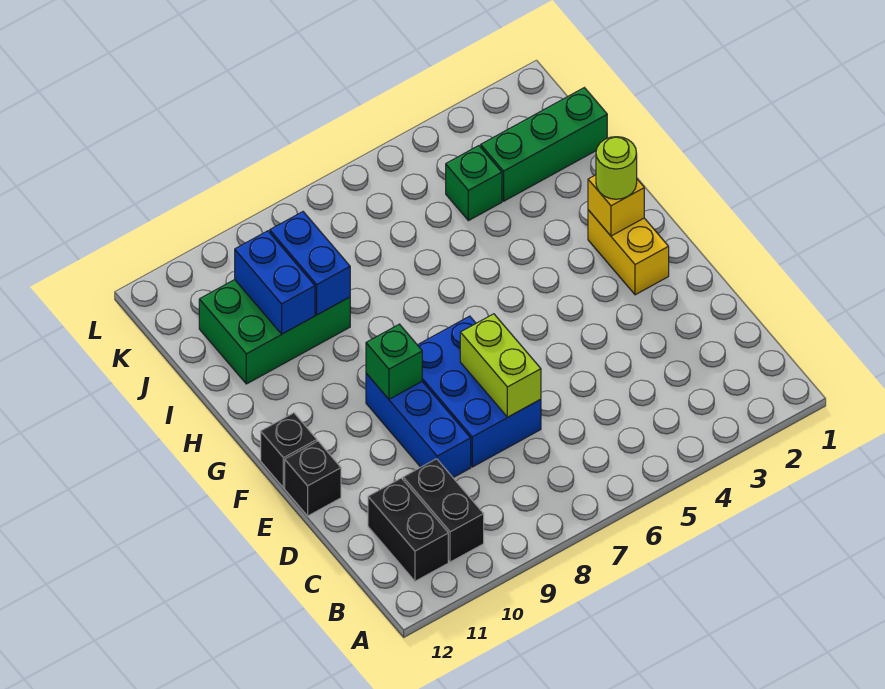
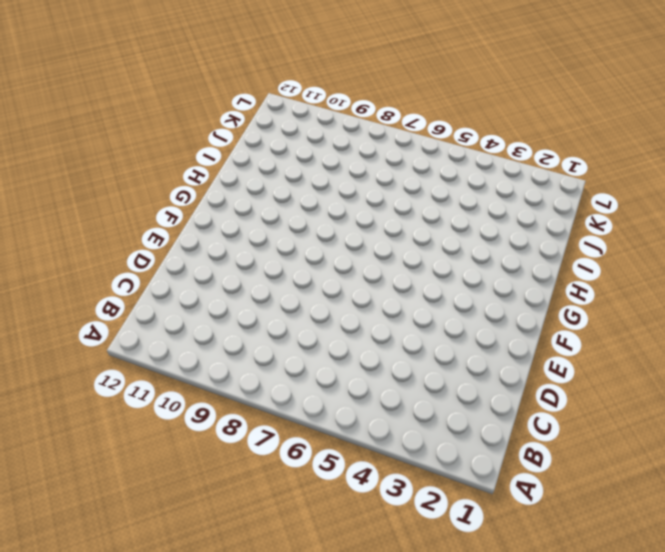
none -> black brick B10:C10 level 1
none -> black brick B11:C11 level 1
none -> blue brick D7:F8 level 1

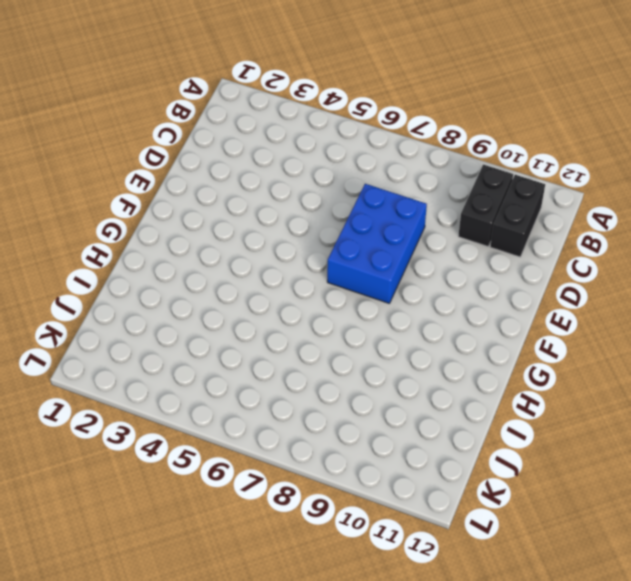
none -> blue brick D9:F9 level 1
none -> black brick E12 level 1
none -> yellow brick F2:G2 level 1

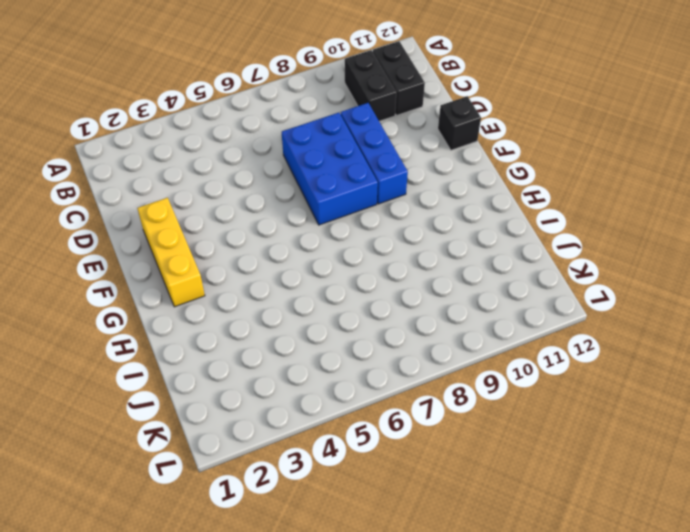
yellow brick E2:G2 level 1 -> yellow brick F2:G2 level 1
none -> black brick F12 level 1
none -> green brick I9:J11 level 1
none -> green brick J1:J3 level 1

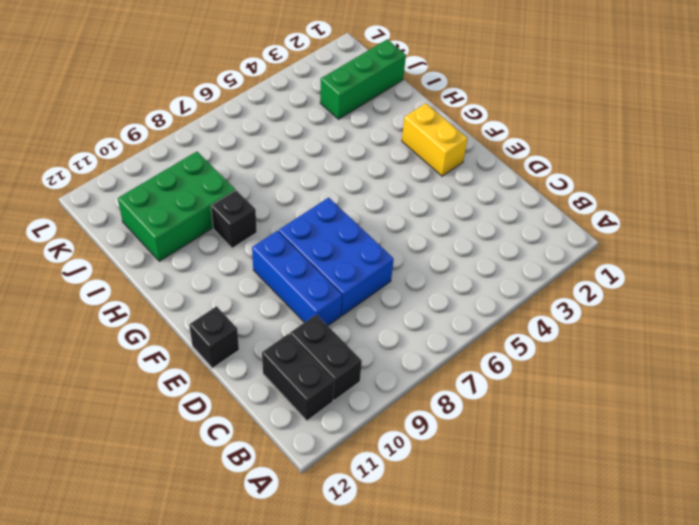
black brick H9 level 1 -> black brick F12 level 1
none -> green brick J4 level 1
none -> lime brick D7:E7 level 2
none -> green brick F9 level 2

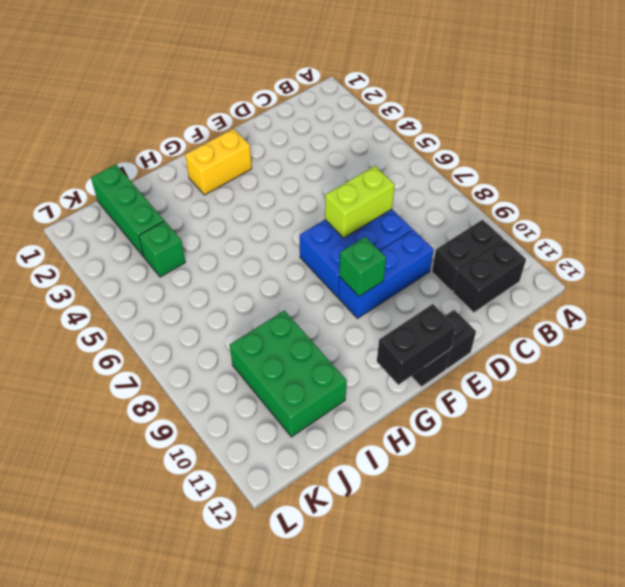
black brick F12:G12 level 2 -> none
none -> yellow brick G2 level 2
none -> blue brick I9:J9 level 2
none -> blue brick I10:J10 level 2

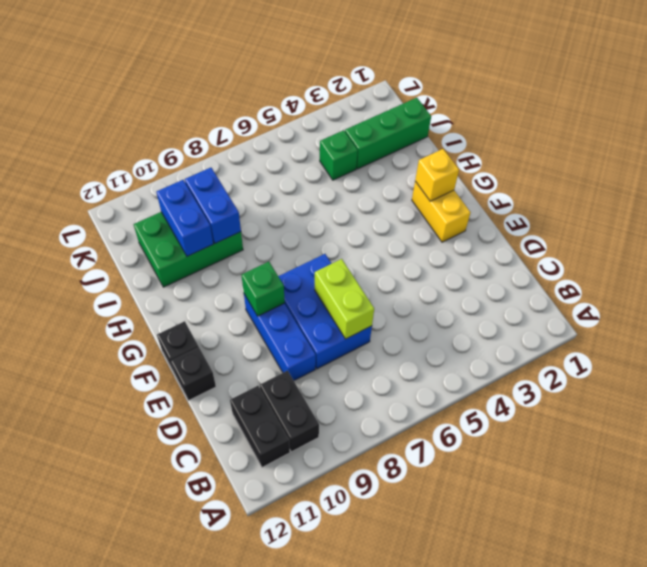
none -> lime round brick G2 level 3

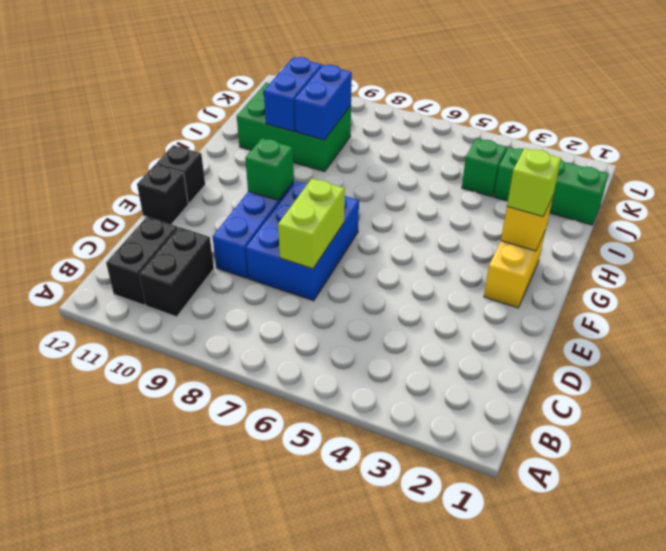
lime brick G2 level 3 -> lime round brick G2 level 3

